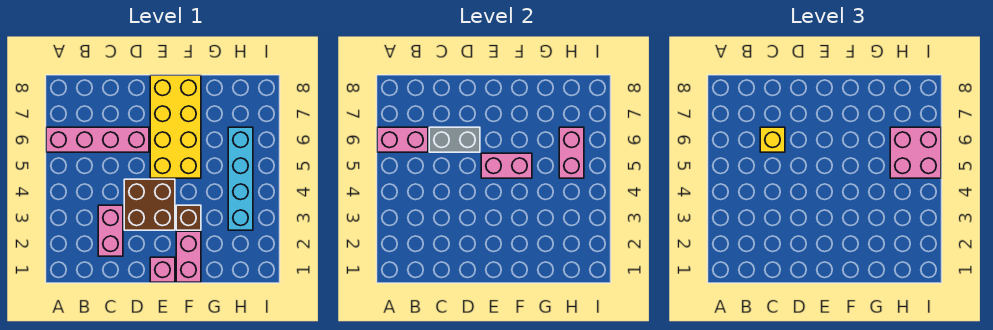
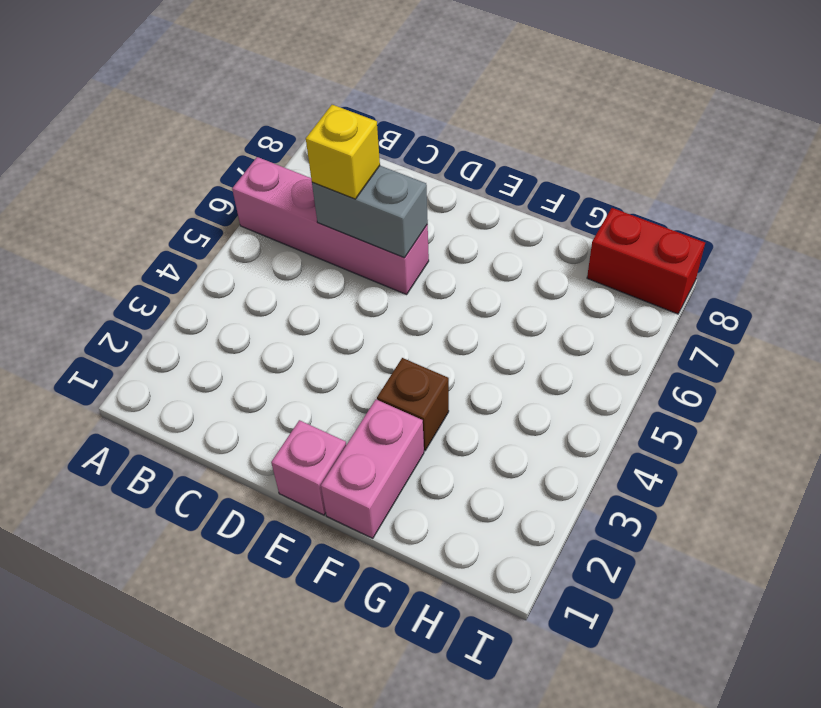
red brick H8:I8 level 1 -> none
none -> pink brick C2:C3 level 1
none -> brown brick D3:E4 level 1
none -> yellow brick E5:F8 level 1

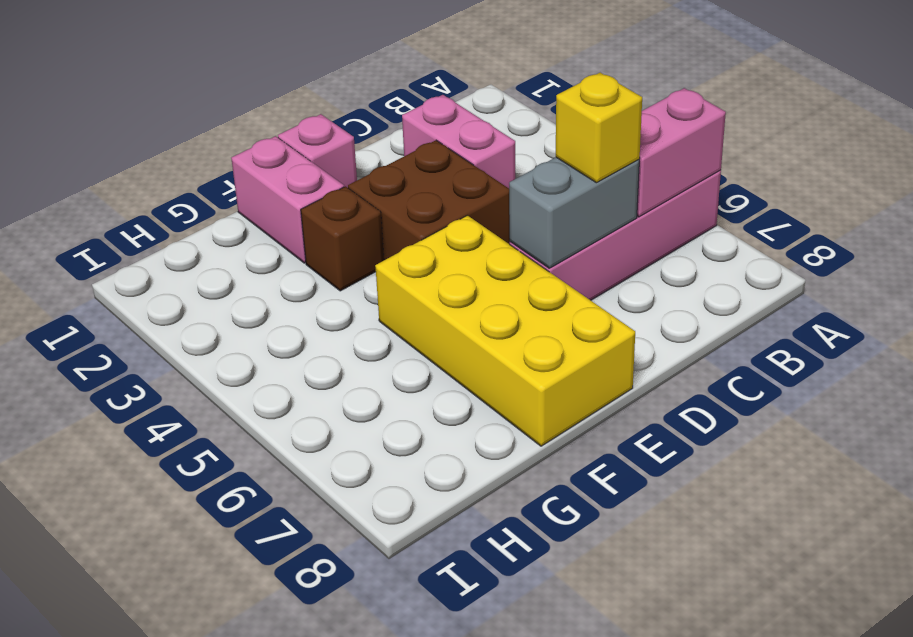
none -> cyan brick H3:H6 level 1
none -> pink brick E5:F5 level 2
none -> pink brick H5:H6 level 2

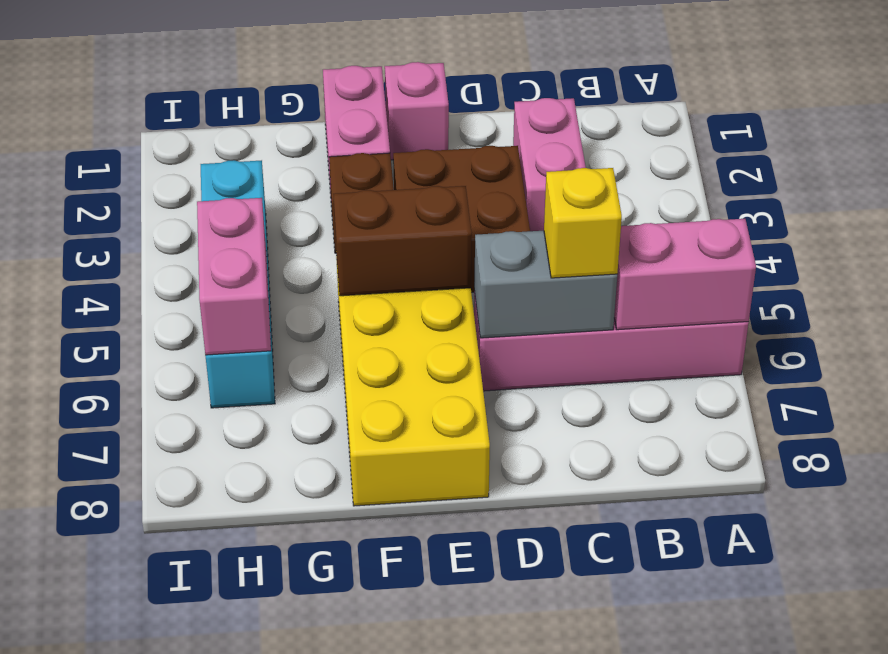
brown brick E5:F5 level 2 -> pink brick E5:F5 level 2
none -> pink brick H5:I6 level 3

